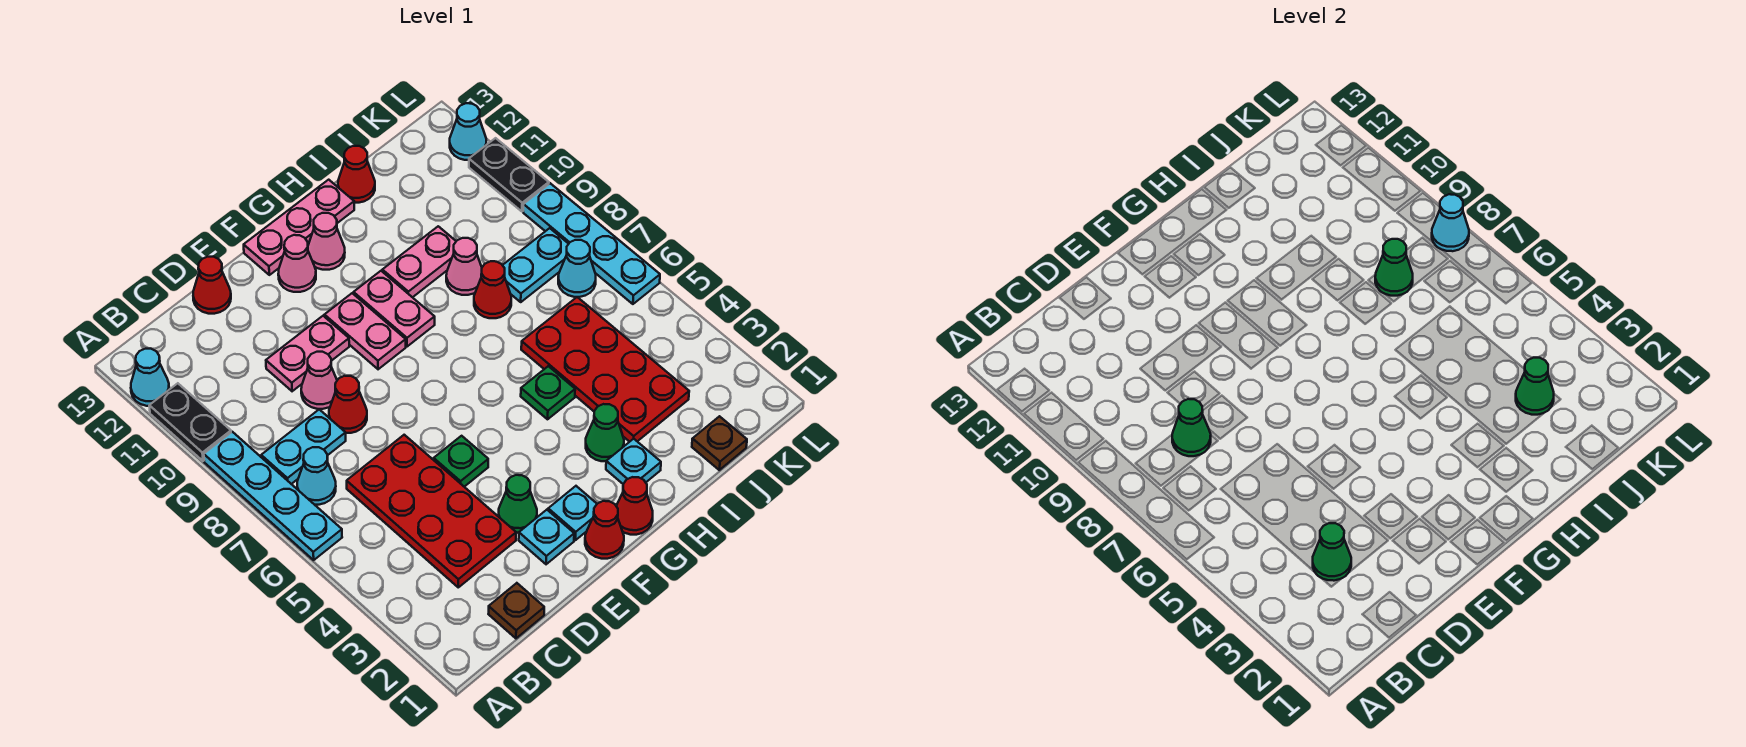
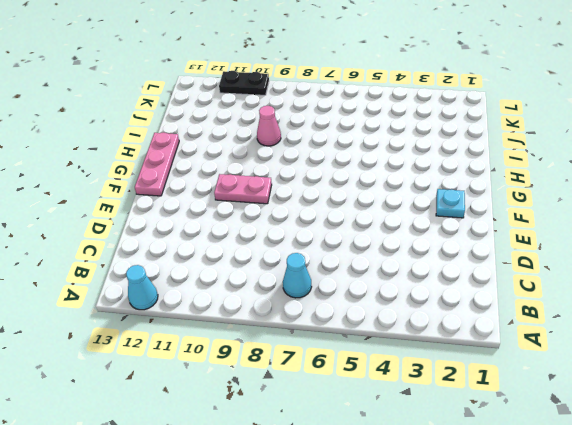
none -> cyan plate A6:A9 level 1
none -> black plate A10:A11 level 1
none -> cyan plate B8:C8 level 1
none -> brown plate C1 level 1

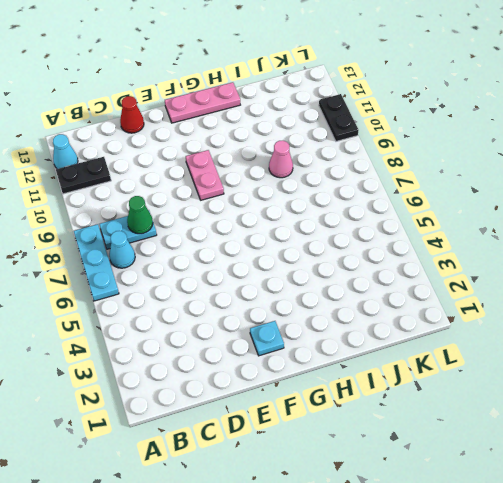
cyan plate A6:A8 level 1 -> cyan plate A6:A9 level 1
black plate A11:B11 level 1 -> black plate A10:A11 level 1
none -> brown plate C1 level 1
none -> red plate C3:D6 level 1
none -> red cone D8 level 1
none -> pink cone D9 level 1

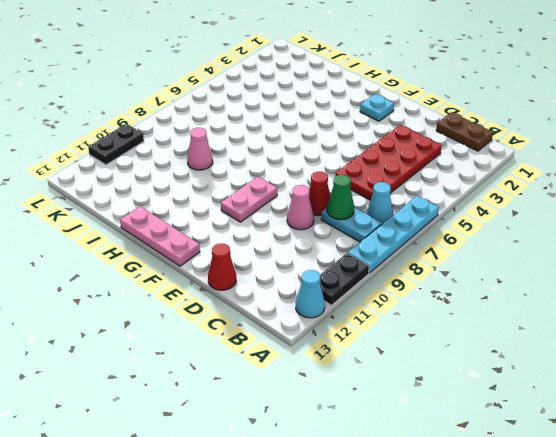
brown plate B1:C1 level 1 -> brown plate C1 level 1
none -> pink plate D10:E10 level 1
none -> cyan plate E2 level 1
none -> green cone E3 level 1
none -> green plate E5 level 1

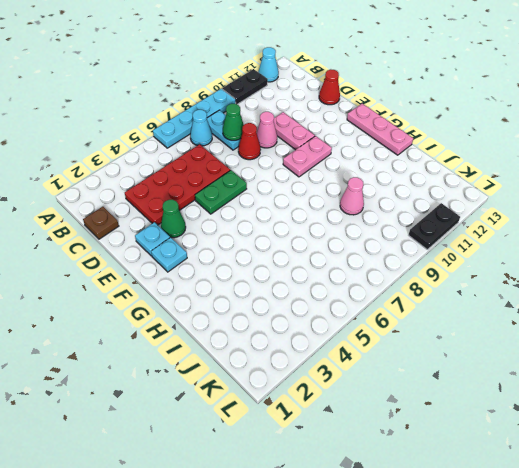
green plate E5:E6 level 1 -> green plate E5 level 1
none -> red cone F1 level 1
none -> pink cone F12 level 1
none -> red cone G1 level 1
none -> pink plate G9:G10 level 1

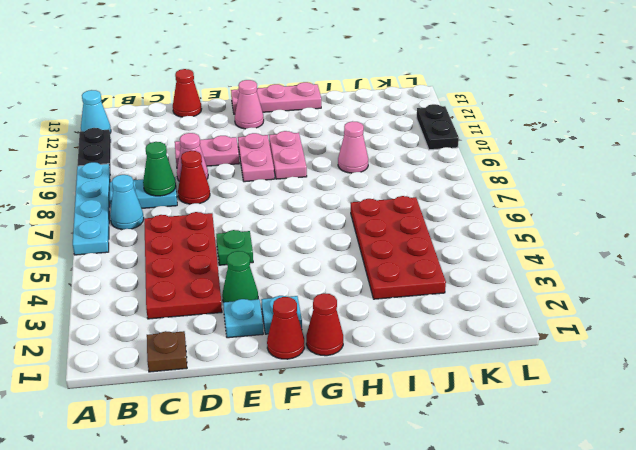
none -> pink cone G12 level 1
none -> cyan plate H2 level 1
none -> green cone H3 level 1
none -> green plate H5 level 1

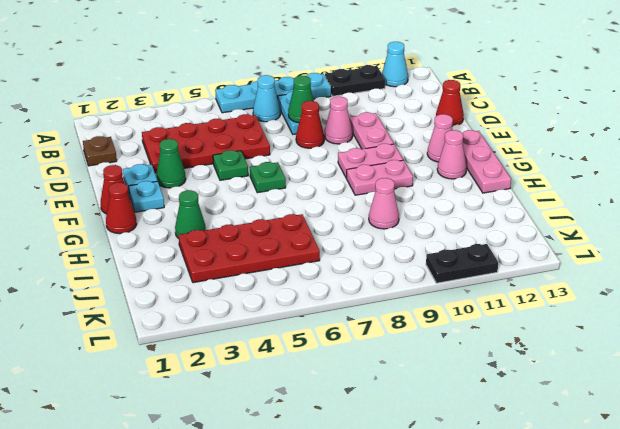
green plate F6 level 1 -> green plate H5 level 1
none -> cyan plate H2 level 1
none -> pink plate H10:I10 level 1
none -> red cone I8 level 1
none -> red cone I13 level 1

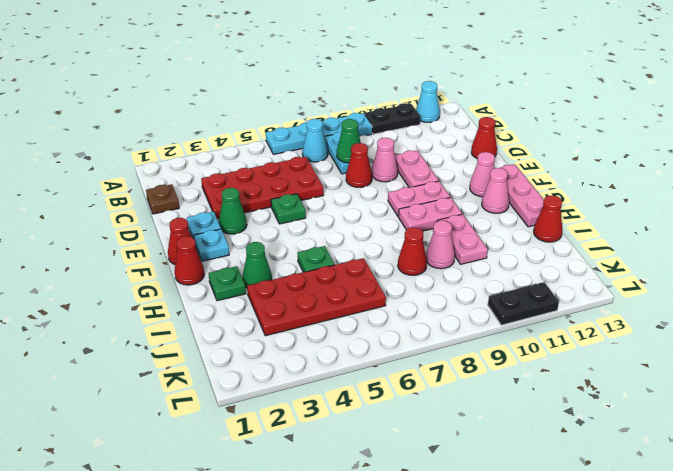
green plate H2 level 1 -> cyan plate H2 level 1
none -> brown plate J1 level 1
none -> cyan plate J8:K8 level 1
none -> cyan cone K7 level 1
none -> cyan plate L6:L9 level 1

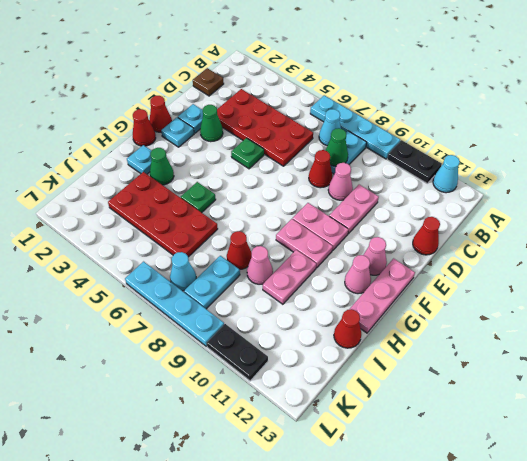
none -> brown plate J1 level 1
none -> cyan cone L12 level 1
none -> green cone C3 level 2
none -> green cone J3 level 2

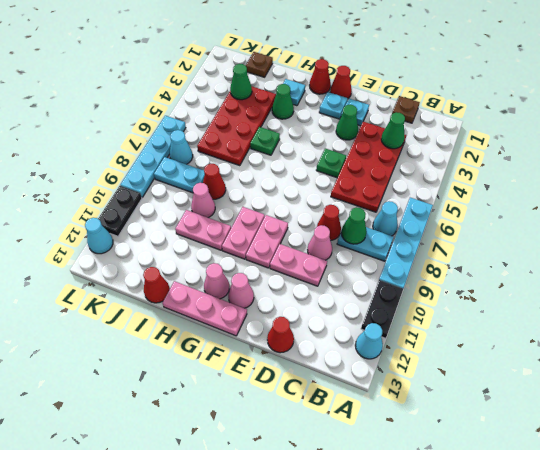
none -> green cone J8 level 2
none -> cyan cone L8 level 2

